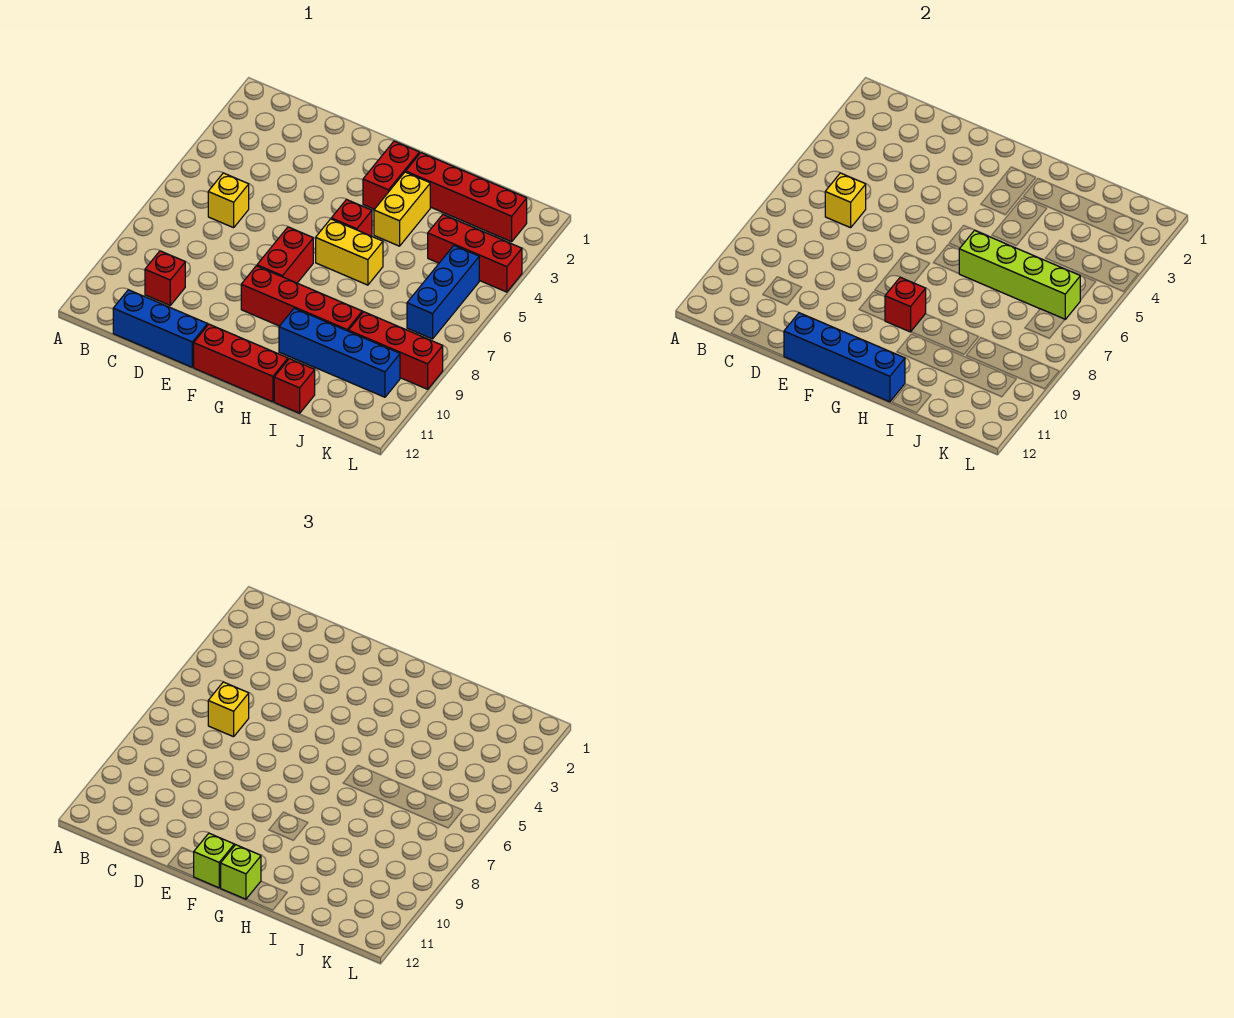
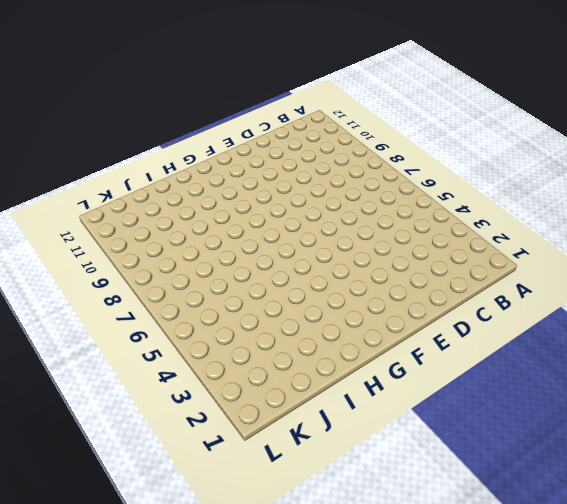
none -> yellow brick C6 level 1
none -> red brick C10 level 1
none -> blue brick C12:E12 level 1

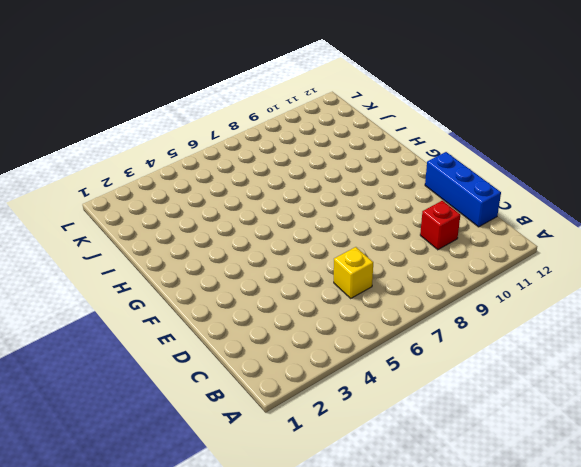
none -> red brick F7:F8 level 1
none -> red brick F9:I9 level 1
none -> red brick F12:H12 level 1

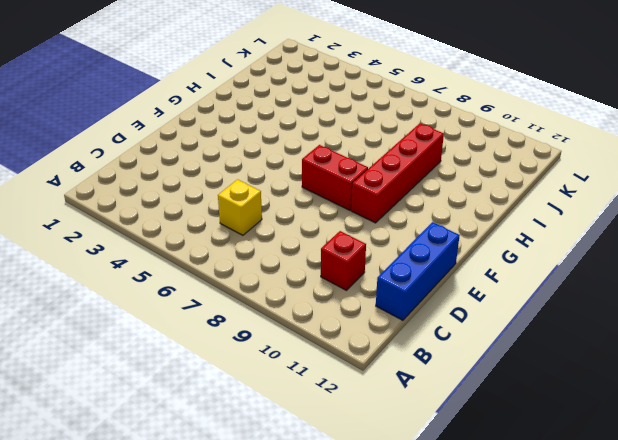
none -> red brick F12:H12 level 1
none -> red brick G2:G3 level 1
none -> red brick G5 level 1

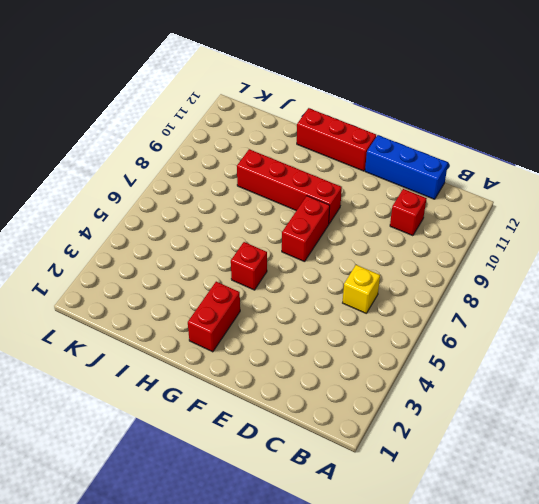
none -> yellow brick G6:H6 level 1
none -> red brick H2:K2 level 1
none -> yellow brick H3:H4 level 1

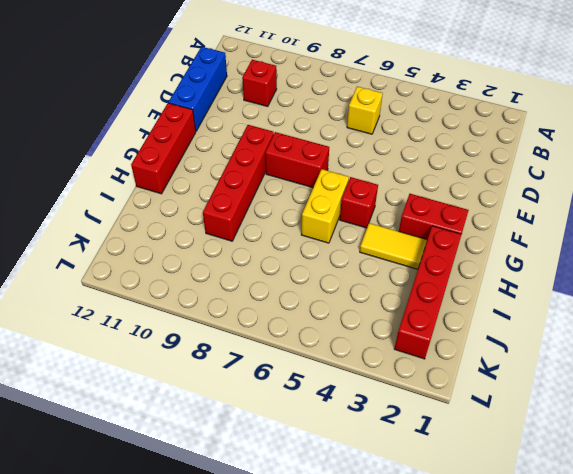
yellow tile H3:H4 level 1 -> yellow brick H3:H4 level 1
none -> blue brick H10:K10 level 1
none -> red brick I12 level 1
none -> red brick J4:L4 level 1

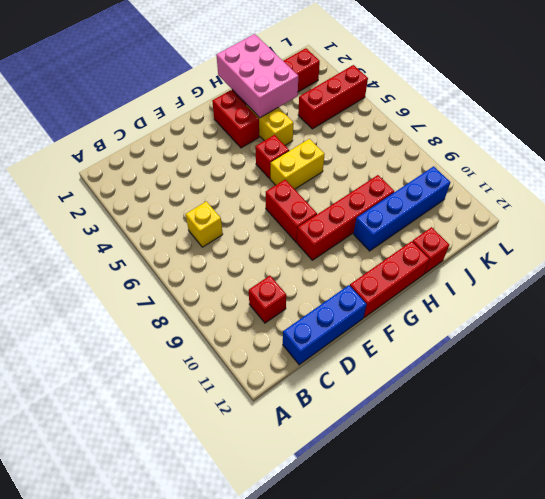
pink brick H1:I3 level 2 -> none
none -> red brick J9:L9 level 1
none -> blue brick K5:K7 level 1
none -> yellow brick C6 level 2

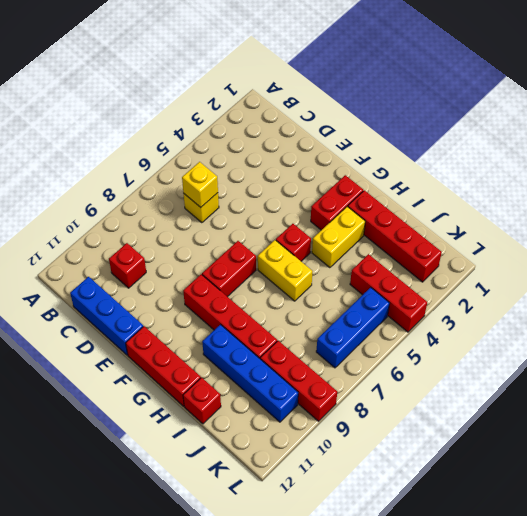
none -> blue brick E12:H12 level 2
none -> red brick G9 level 2
none -> lime brick H6:K6 level 2

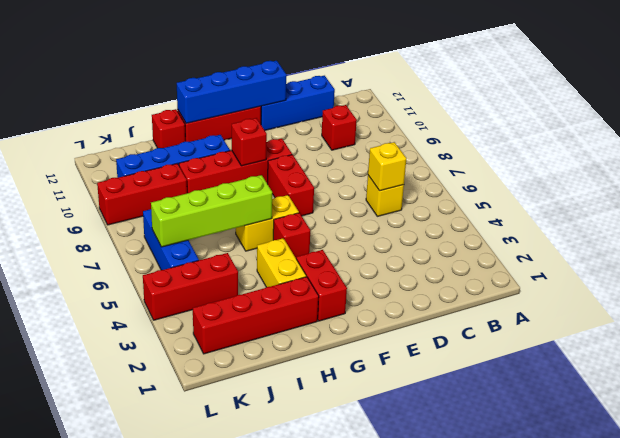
none -> yellow brick C6 level 3
none -> lime brick F12 level 3
none -> lime brick G12 level 3

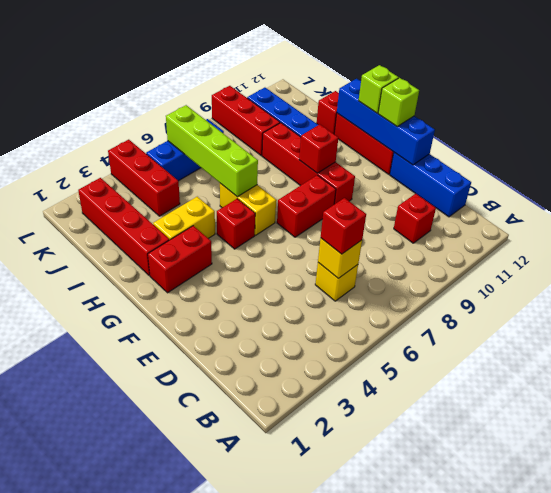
red brick C6 level 3 -> yellow brick C6 level 3

